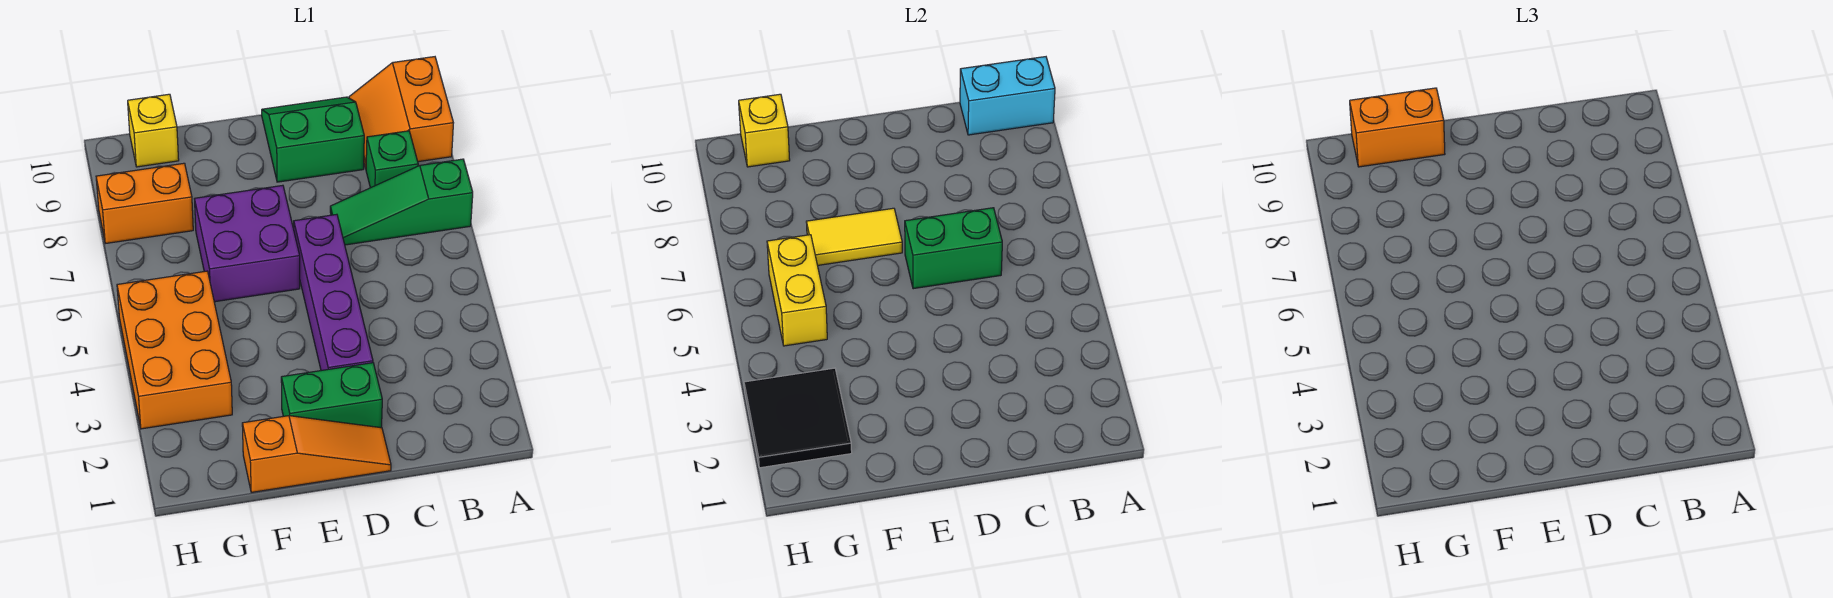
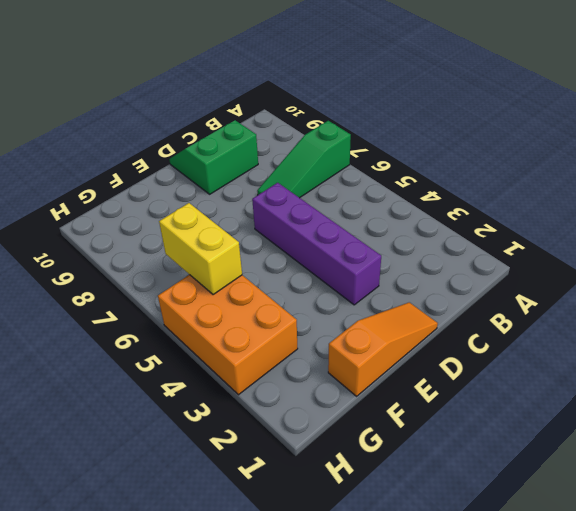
none -> orange slope A9:B10 level 1 top A
none -> green brick B8 level 1
none -> green brick D2:E2 level 1

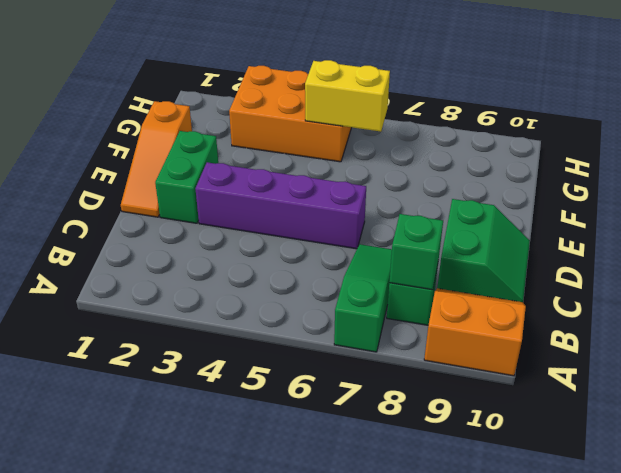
green brick B8 level 2 -> none
none -> purple brick E6:F7 level 1
none -> orange brick G8:H8 level 1
none -> yellow brick G10 level 1

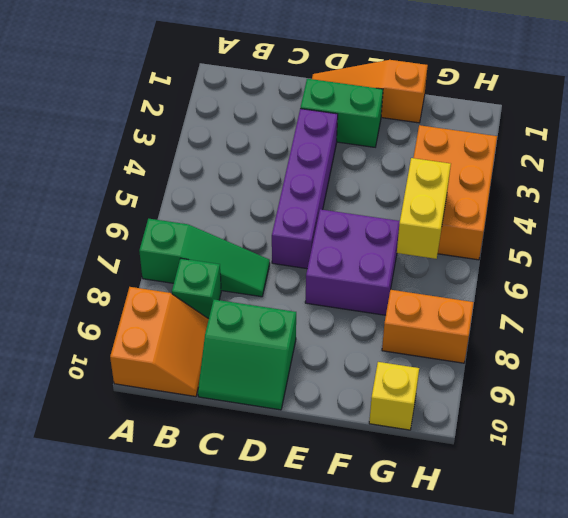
none -> cyan brick A10:B10 level 2
none -> green brick C6:D6 level 2
none -> yellow tile E7:F7 level 2

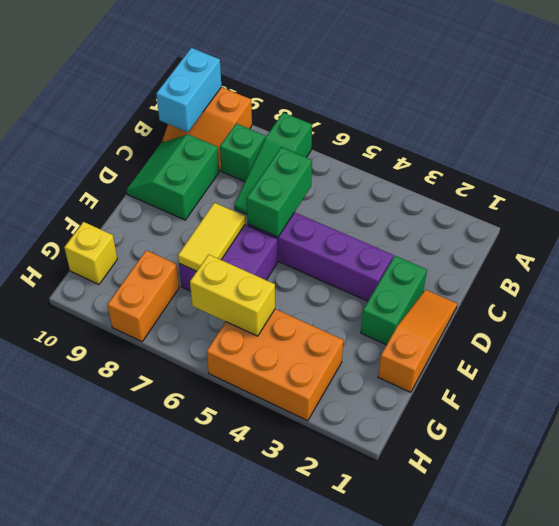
none -> black tile G2:H3 level 2
none -> yellow brick G10 level 2
none -> orange brick F10:G10 level 3

